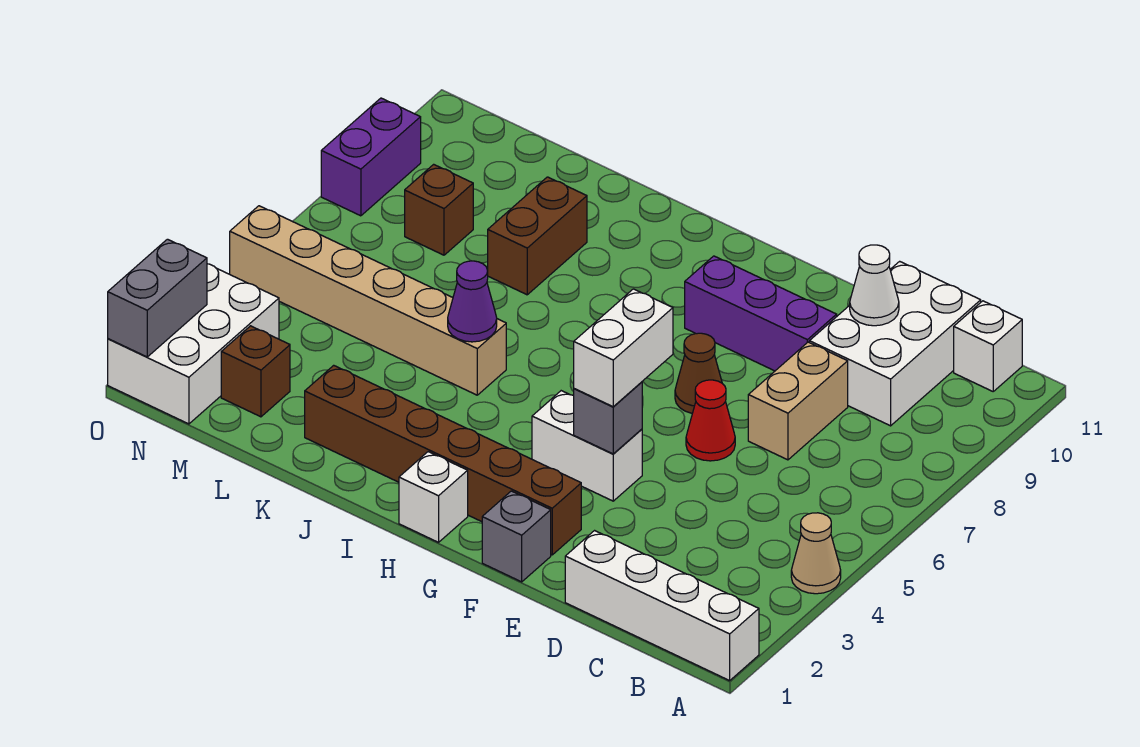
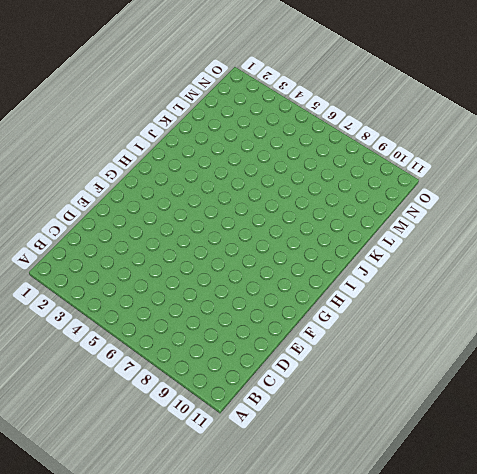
none -> white brick A1:D1 level 1
none -> tan cone A4 level 1
none -> white brick B11 level 1

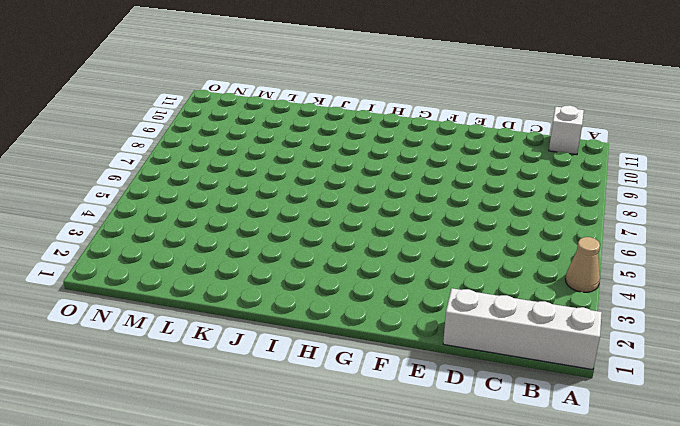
none -> white brick C9:D11 level 1
none -> tan brick D7:D8 level 1
none -> red cone E6 level 1

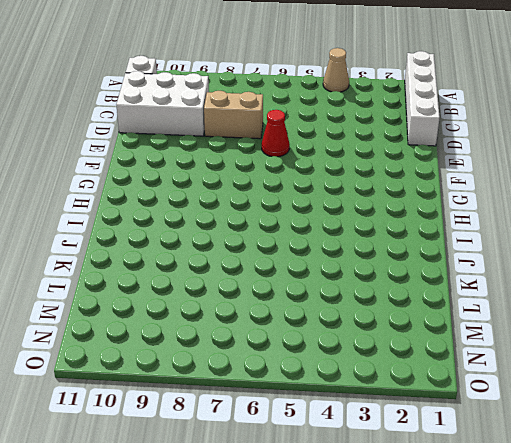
none -> purple brick E9:G9 level 1
none -> grey brick F1 level 1
none -> brown brick F2:K2 level 1

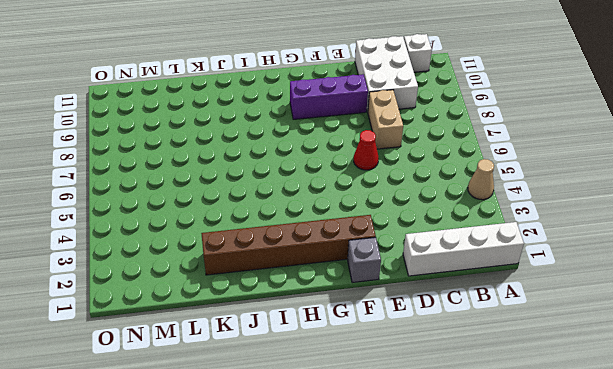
none -> white brick F4:G4 level 1
none -> brown cone F7 level 1
none -> white brick H1 level 1

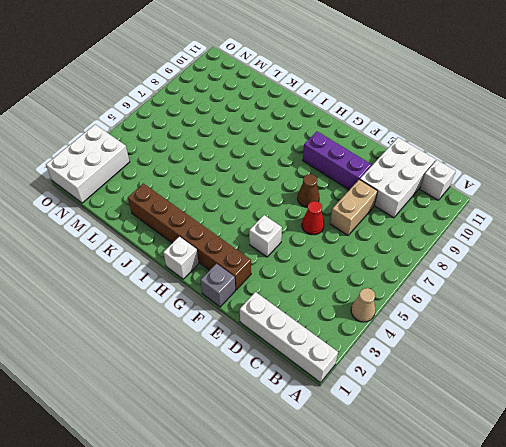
white brick F4 level 1 -> white brick F4:G4 level 1
none -> tan brick J5:O5 level 1
none -> brown brick K8:K9 level 1
none -> brown brick M2 level 1

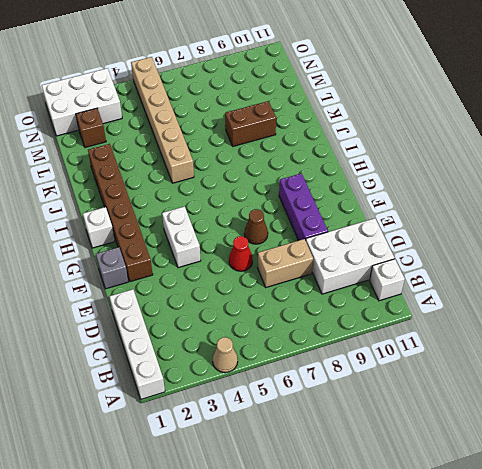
none -> brown brick M8 level 1
none -> purple brick O8:O9 level 1
none -> white cone D10 level 2

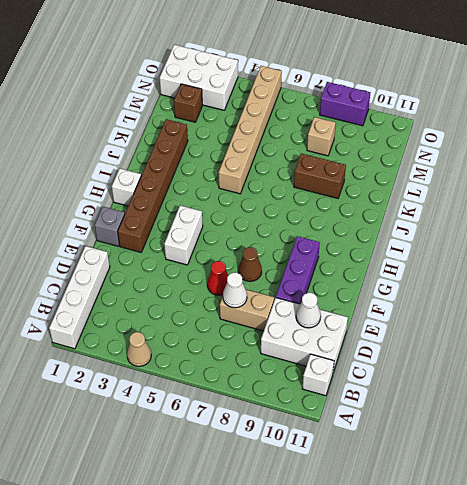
white cone D7 level 2 -> none
tan brick M8 level 1 -> brown brick M8 level 1
none -> grey brick F4 level 2
none -> purple cone J5 level 2
none -> grey brick O1:O2 level 2

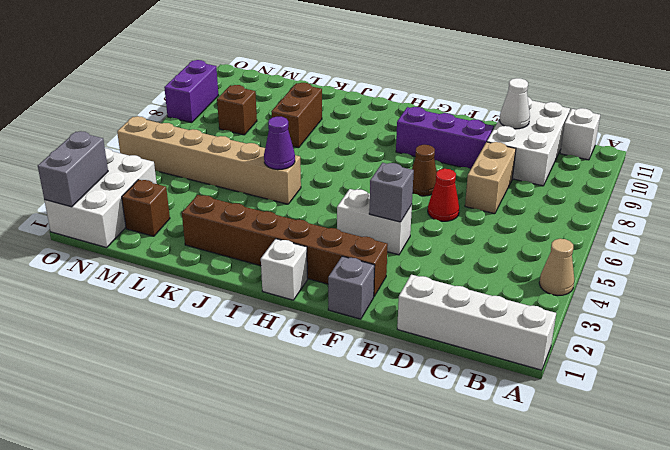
none -> white brick F4:F5 level 3

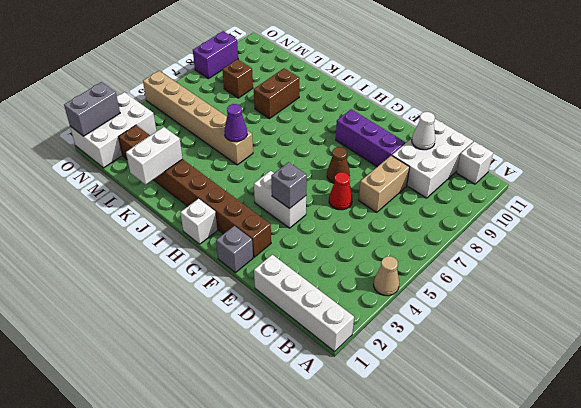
white brick K1:K2 level 2 -> white brick F4:F5 level 3

